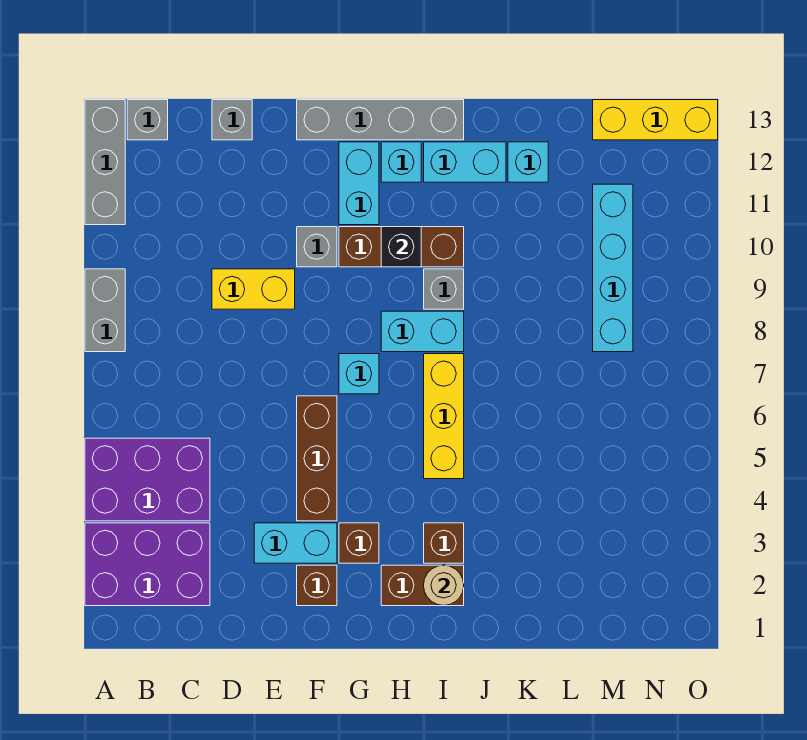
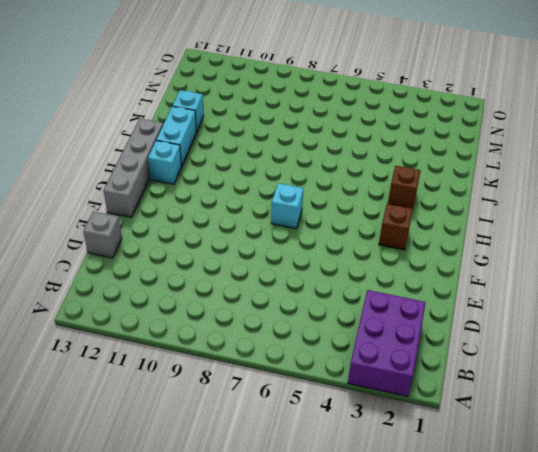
none -> purple brick A4:C5 level 1
none -> grey brick A8:A9 level 1
none -> grey brick A11:A13 level 1

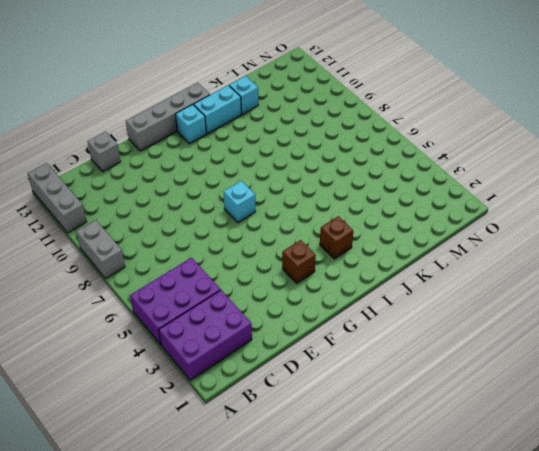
none -> grey brick B13 level 1
none -> yellow brick D9:E9 level 1
none -> cyan brick E3:F3 level 1

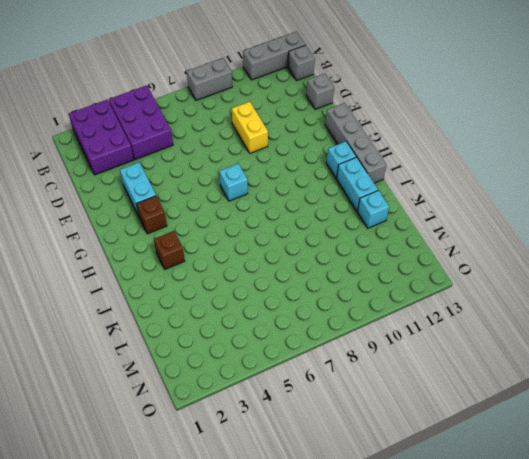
none -> brown brick F2 level 1
none -> brown brick F4:F6 level 1
none -> grey brick F10 level 1

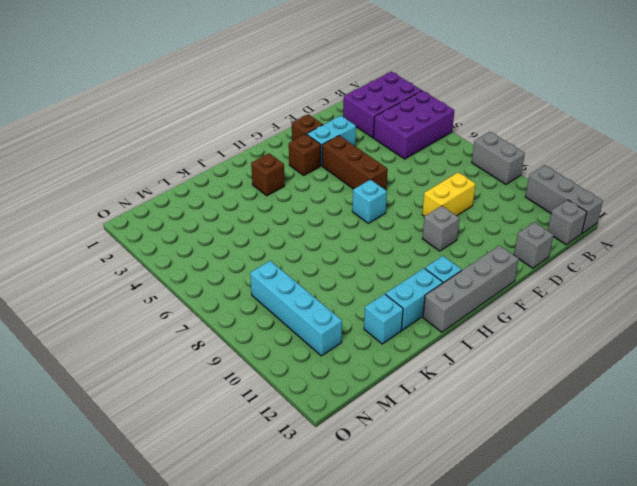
none -> brown brick G10:I10 level 1
none -> cyan brick G11:G12 level 1
none -> brown brick H2:I2 level 1

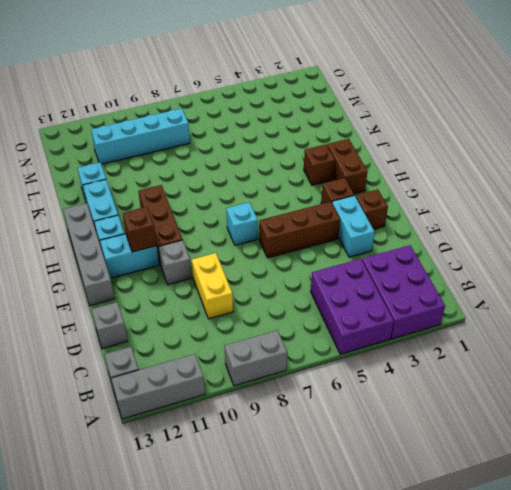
brown brick G11 level 2 -> none
none -> cyan brick H8:I8 level 1
none -> yellow brick I5:I7 level 1
none -> grey brick I9 level 1

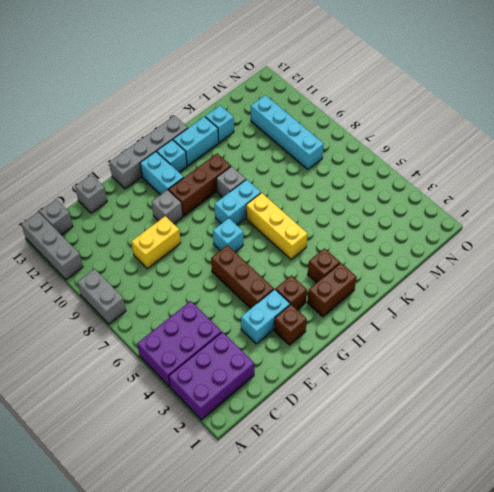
none -> yellow brick M13:O13 level 1
none -> black brick H10 level 2
none -> tan round brick I2 level 2

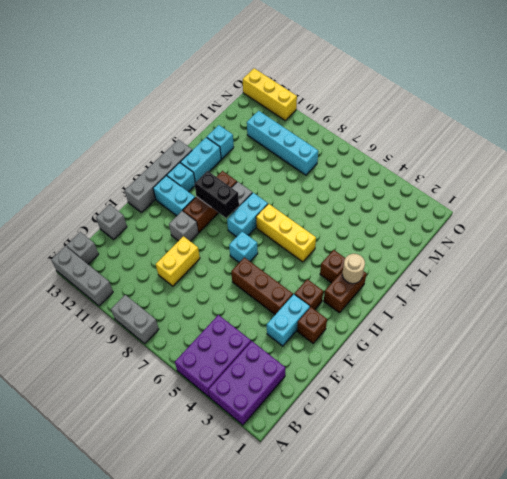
black brick H9:H10 level 2 -> black brick H10 level 2
yellow brick O11:O13 level 1 -> yellow brick M13:O13 level 1

